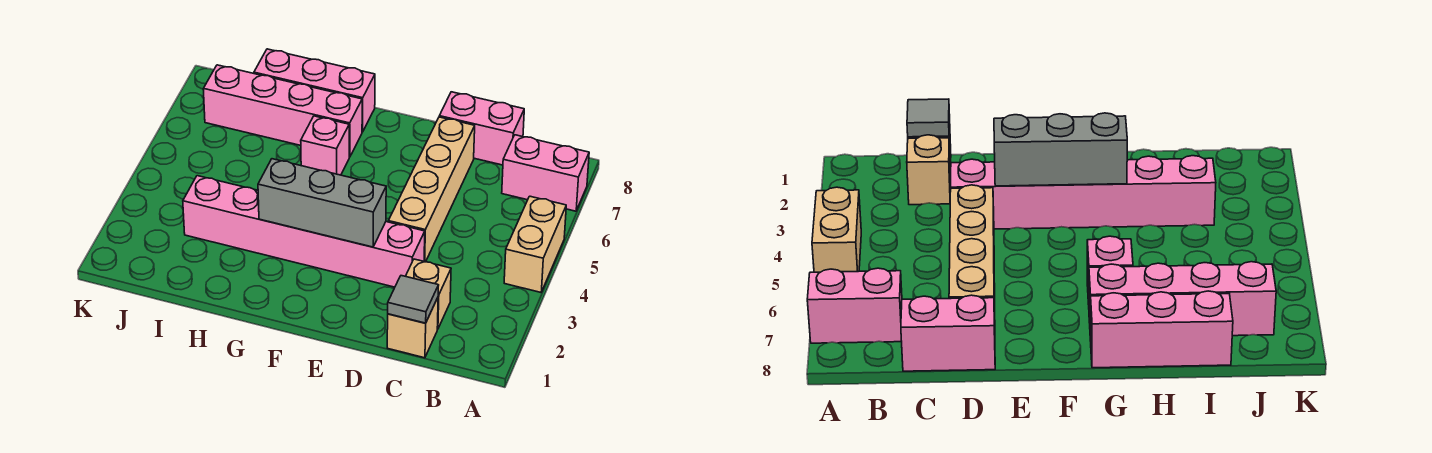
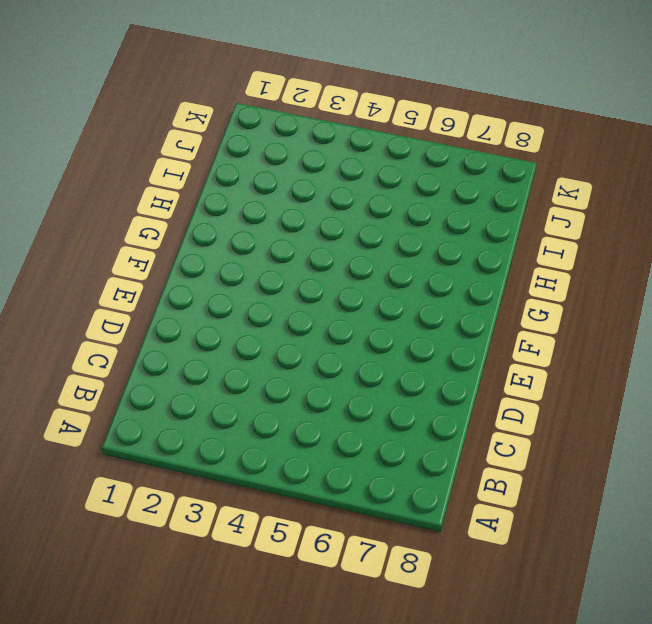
none -> tan brick A4:A5 level 1
none -> pink brick A7:B7 level 1
none -> tan brick C1 level 1

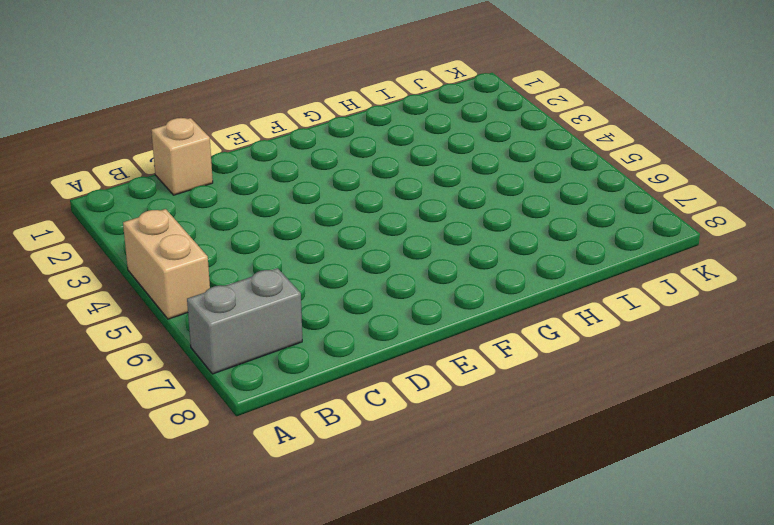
grey brick A7:B7 level 1 -> pink brick A7:B7 level 1
none -> tan brick C2 level 1
none -> pink brick C8:D8 level 1
none -> pink brick D3:I3 level 1

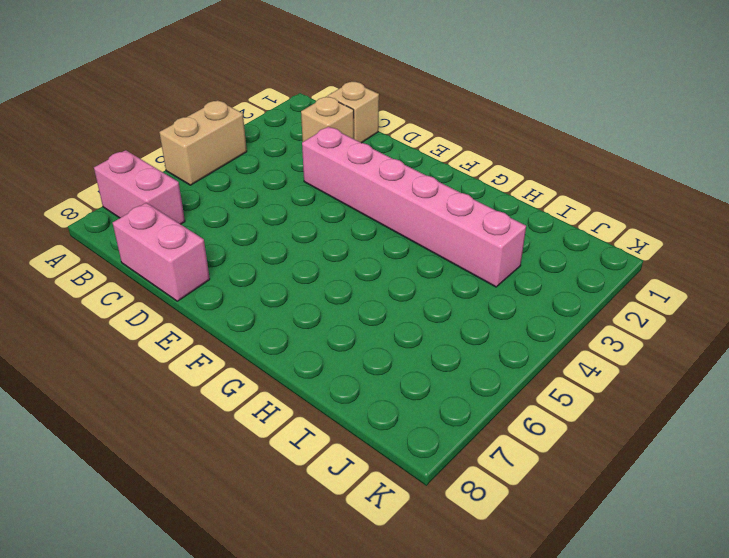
none -> tan brick D4:D7 level 1
none -> pink brick G6 level 1
none -> pink brick G7:J7 level 1

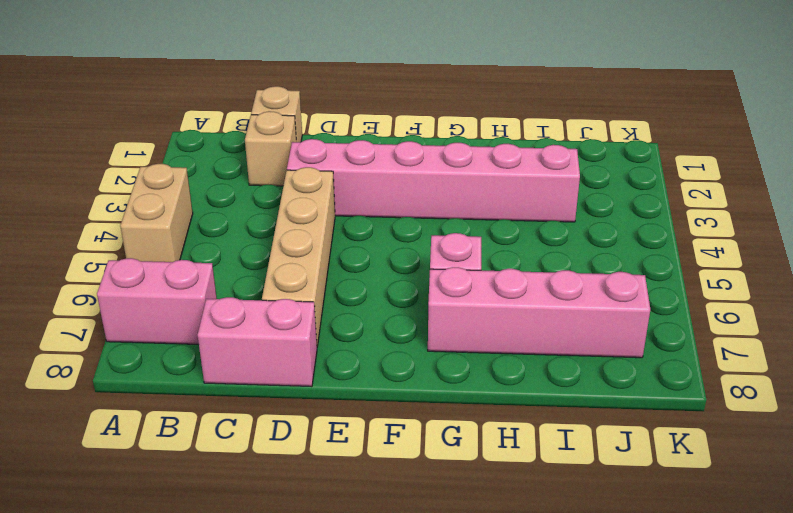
none -> pink brick G8:I8 level 1
none -> grey tile C1 level 2
none -> grey brick E3:G3 level 2

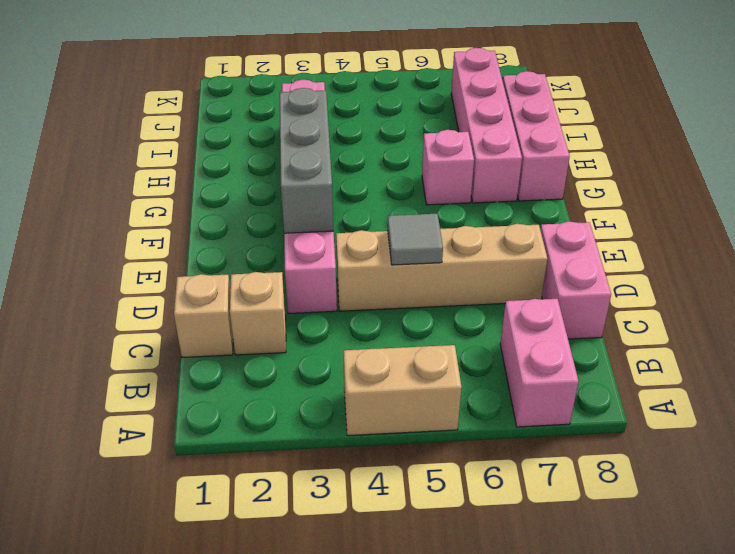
grey tile D5 level 2 -> grey tile C1 level 2

